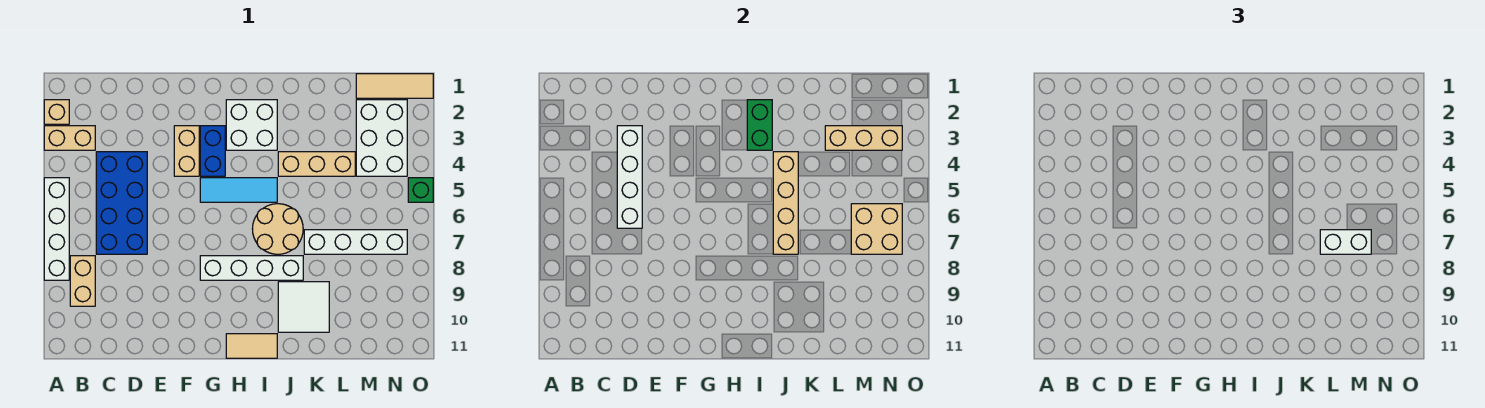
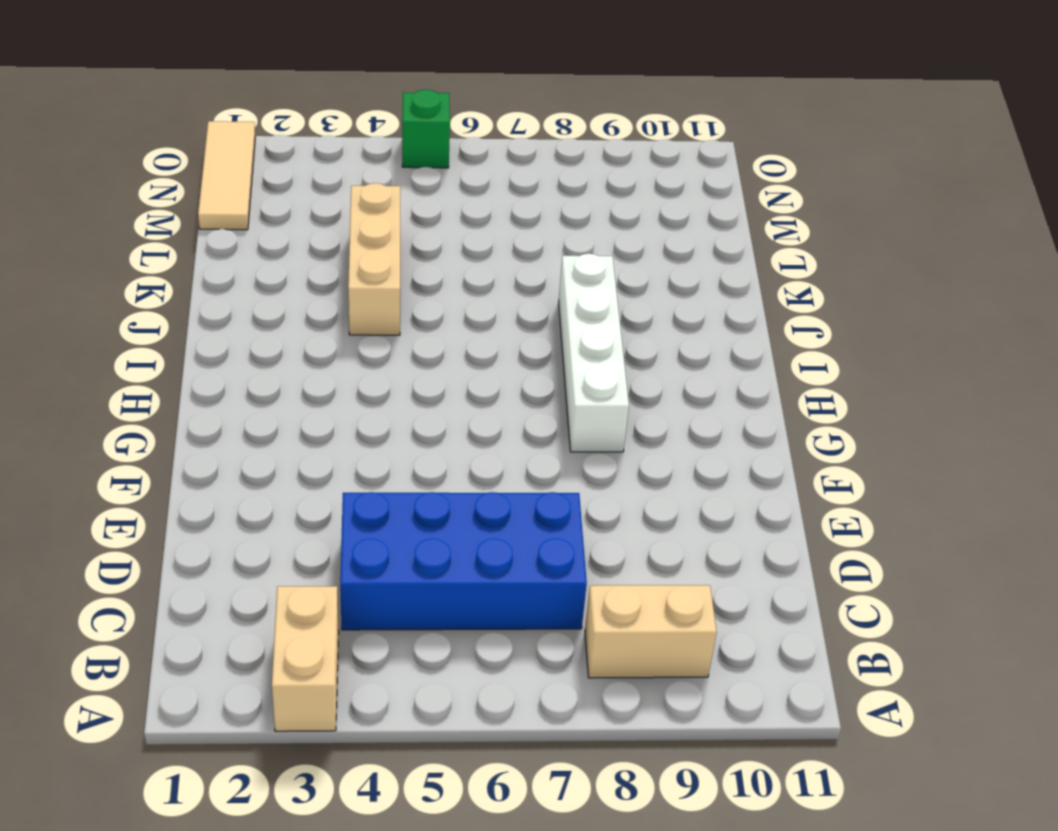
none -> tan brick A2 level 1
none -> white brick A5:A8 level 1
none -> tan brick F3:F4 level 1

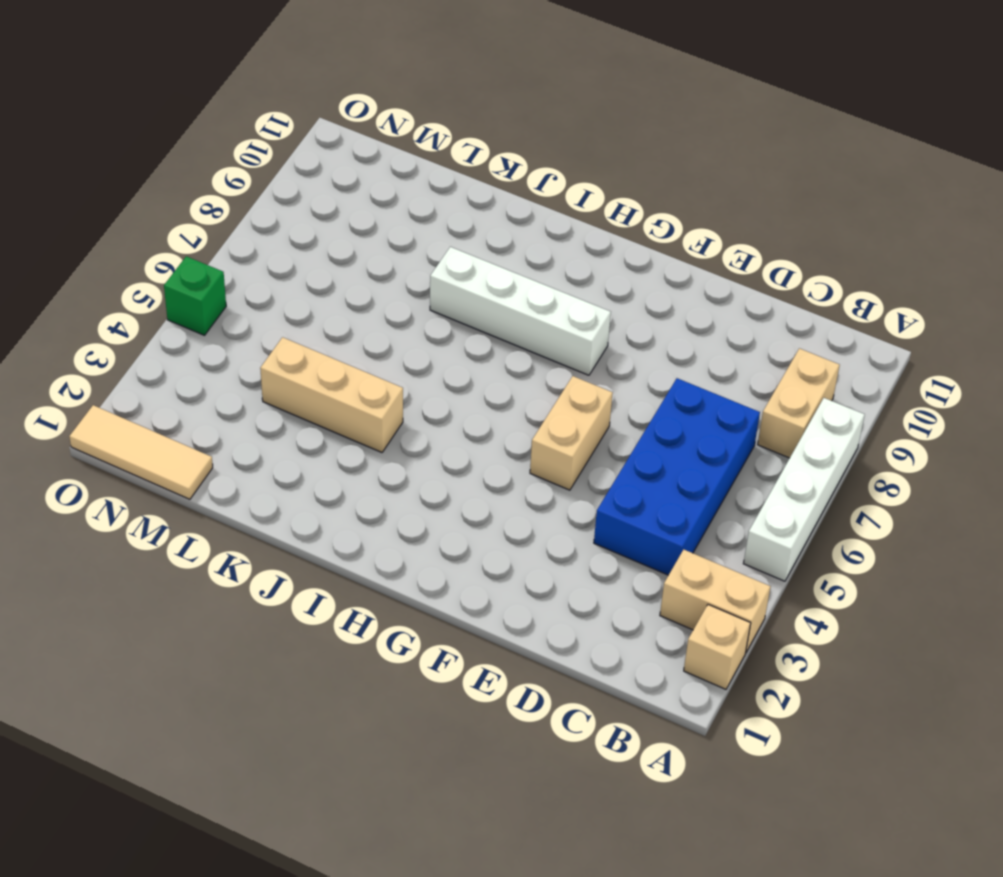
tan brick F5:F6 level 1 -> tan brick F3:F4 level 1
none -> blue brick G3:G4 level 1
none -> cyan tile G5:I5 level 1
none -> white brick H2:I3 level 1

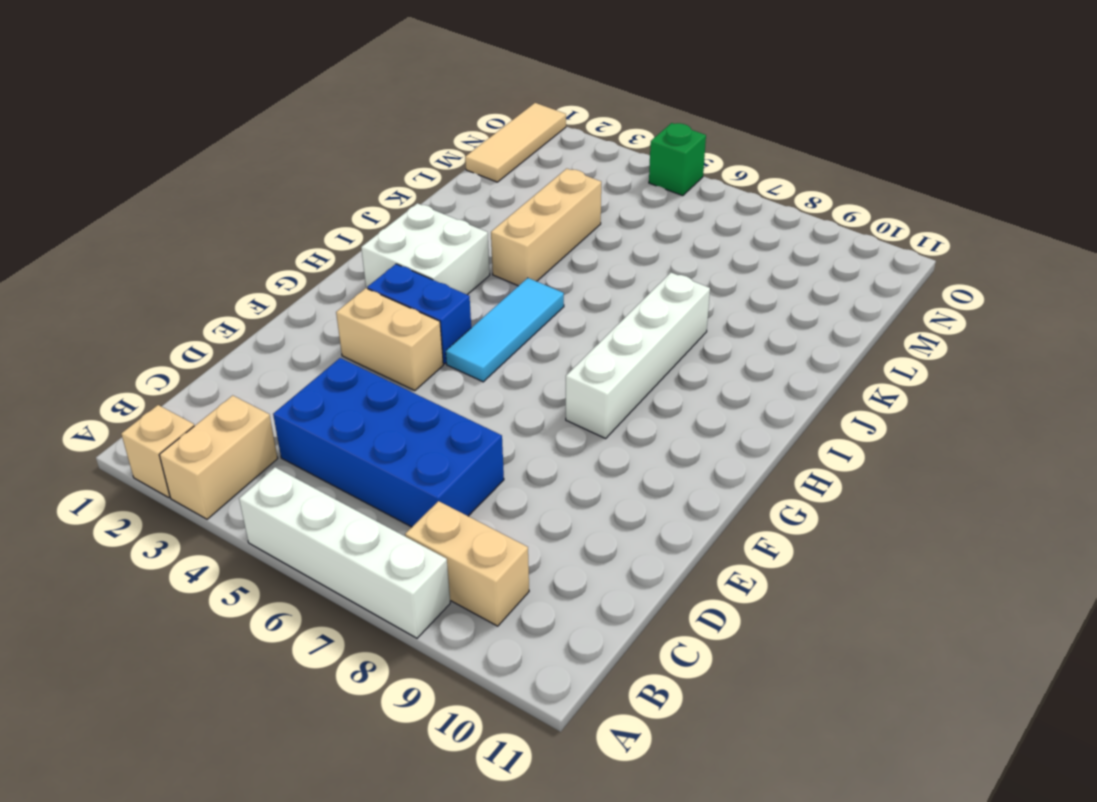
none -> tan tile H11:I11 level 1
none -> tan round brick I6:J7 level 1
none -> white tile J9:K10 level 1

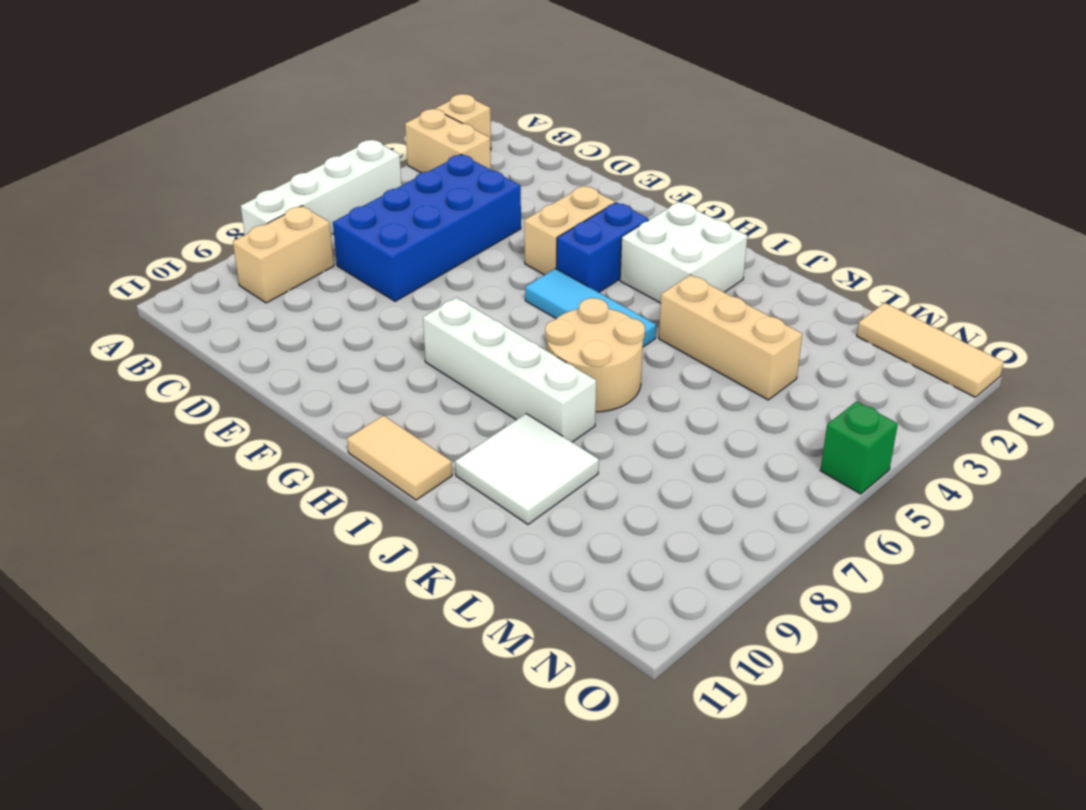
none -> white brick K7:N7 level 1
none -> white brick M2:N4 level 1
none -> white brick D3:D6 level 2

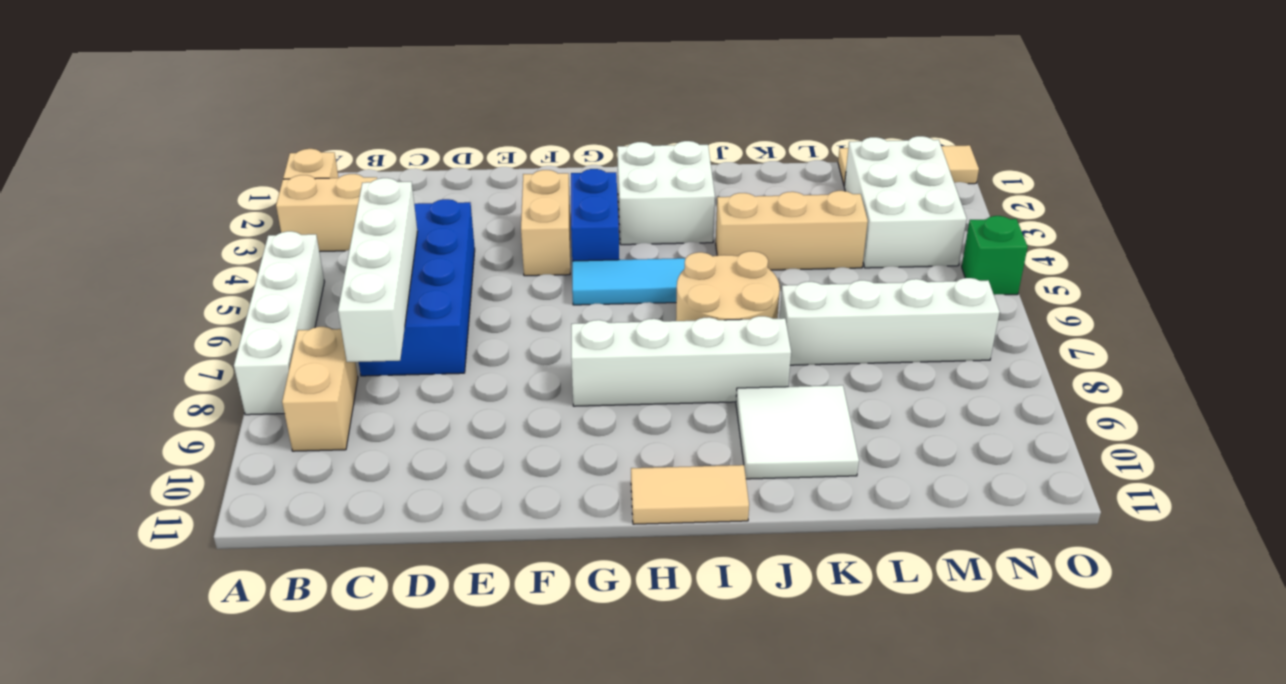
white brick C5:C8 level 2 -> white brick D3:D6 level 2
none -> green brick I2:I3 level 2
none -> tan brick J4:J7 level 2
none -> tan brick L3:N3 level 2

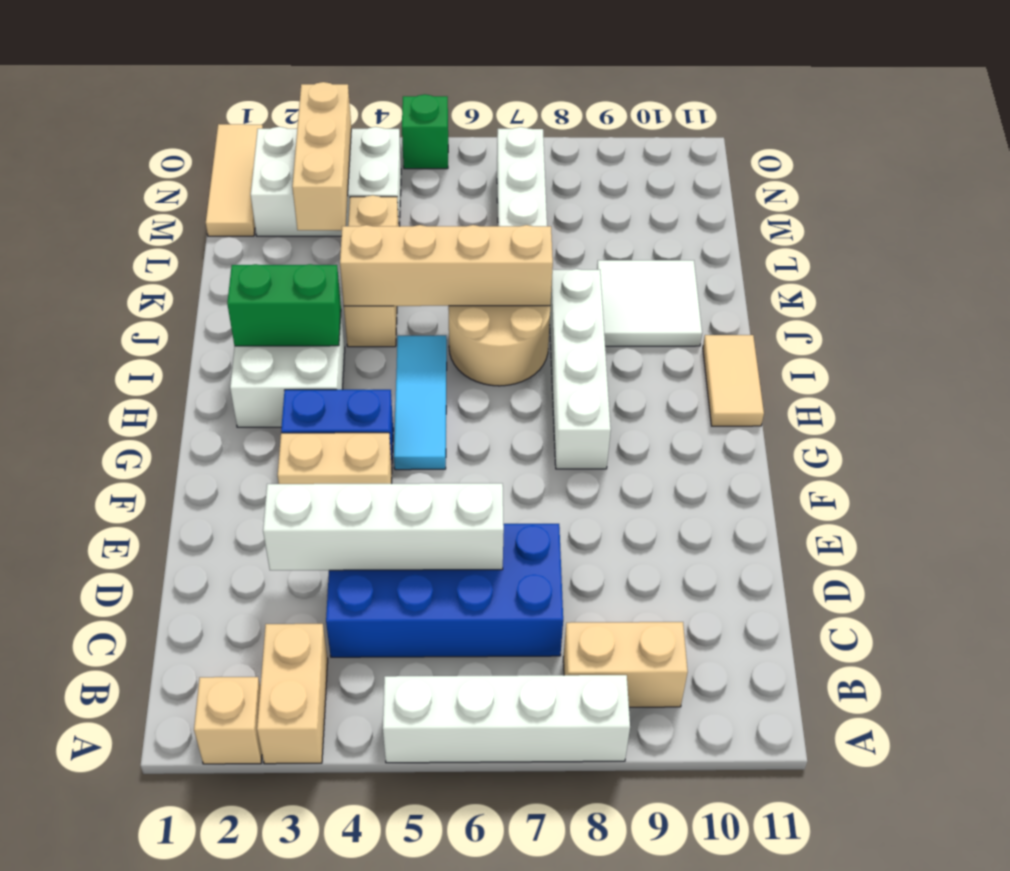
none -> tan brick M6:N7 level 2
none -> white brick L7:M7 level 3

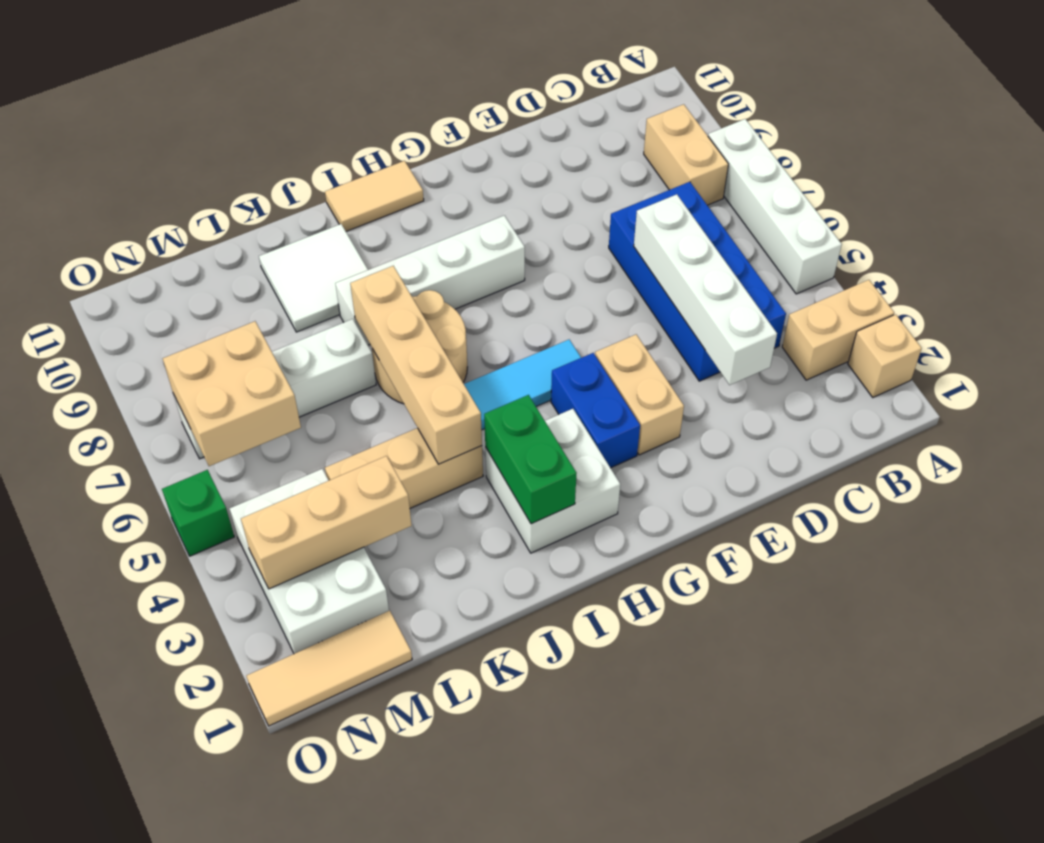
none -> white brick L7:M7 level 3

